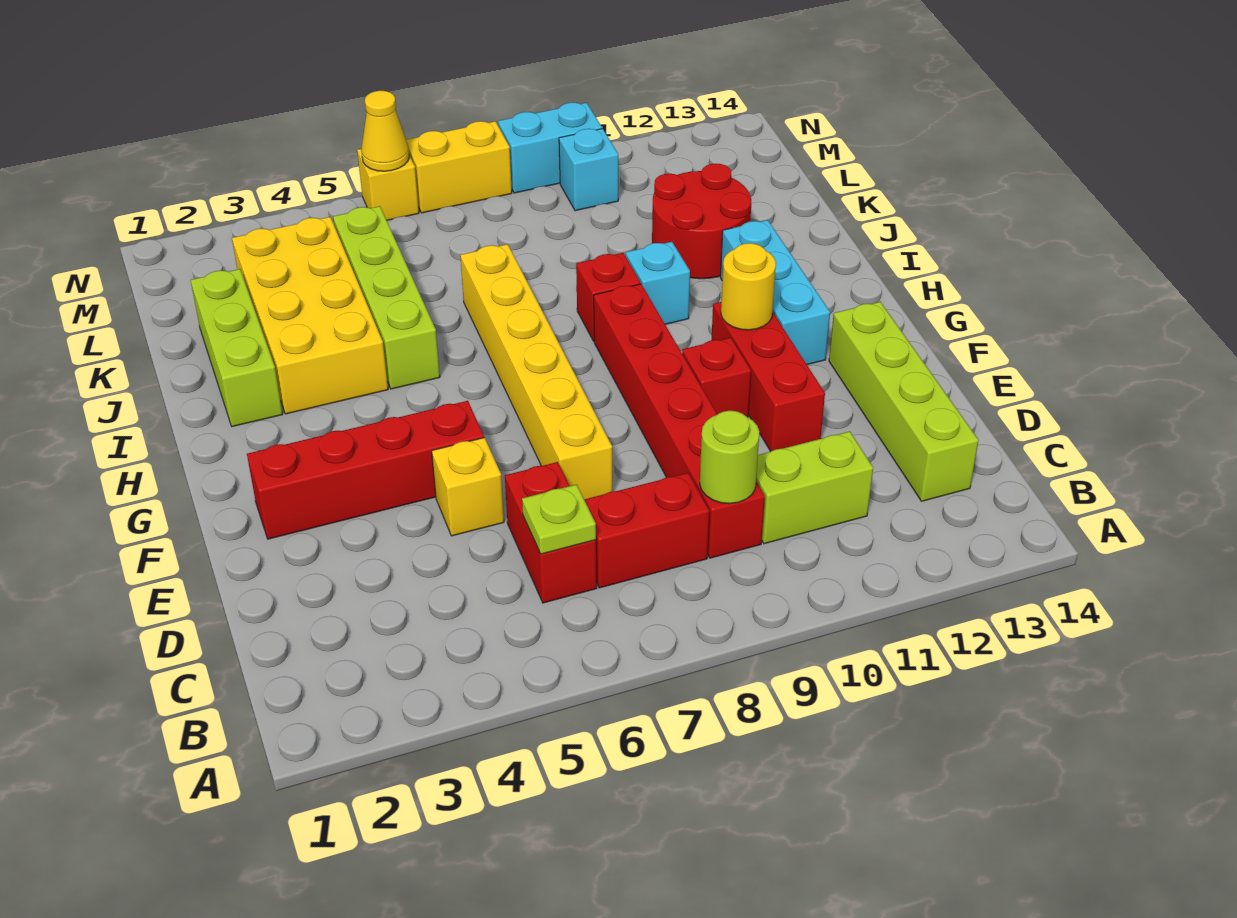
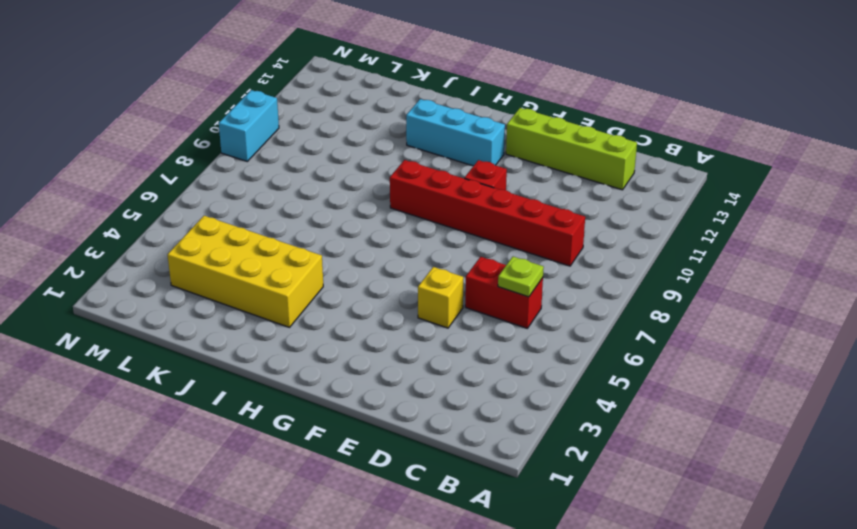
none -> red brick C7:C8 level 1
none -> lime brick C10:C11 level 1
none -> yellow brick E7:J7 level 1

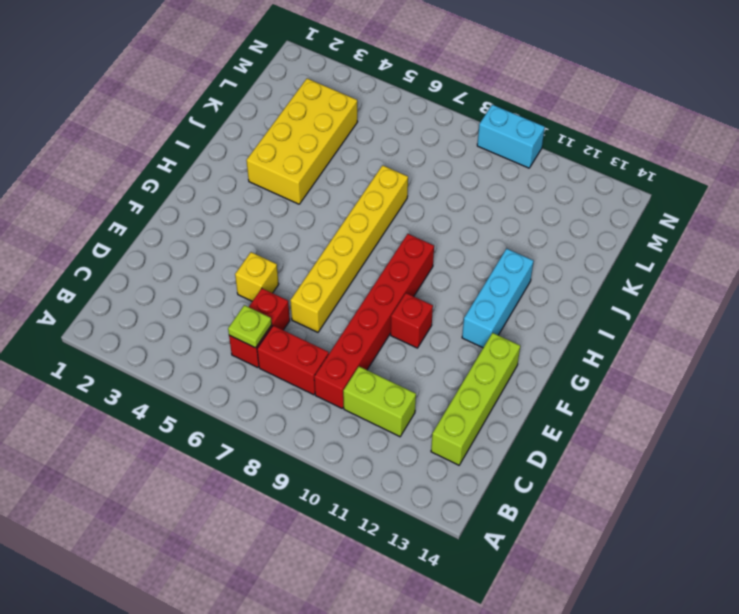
none -> red brick E11:G11 level 1
none -> red brick F2:F5 level 1
none -> lime brick I2:K2 level 1

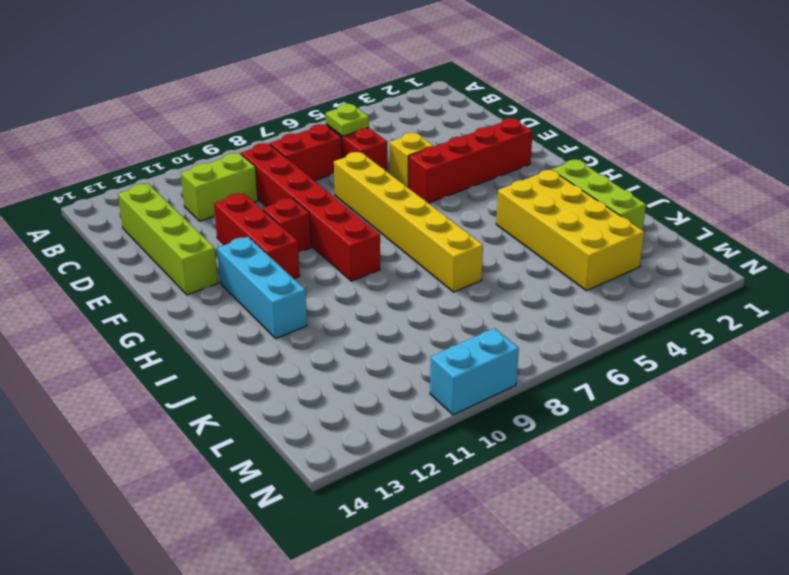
none -> lime brick I5:L5 level 1
none -> red brick I9 level 1
none -> cyan brick I10 level 1

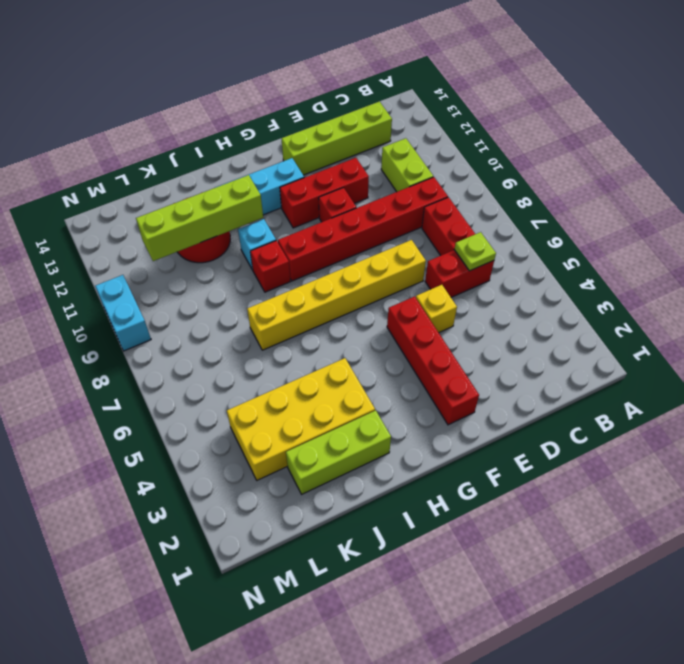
lime brick I11:L11 level 2 -> lime brick I5:L5 level 1
none -> cyan brick M10 level 1
none -> yellow brick N6 level 1
none -> yellow brick N7:N8 level 1

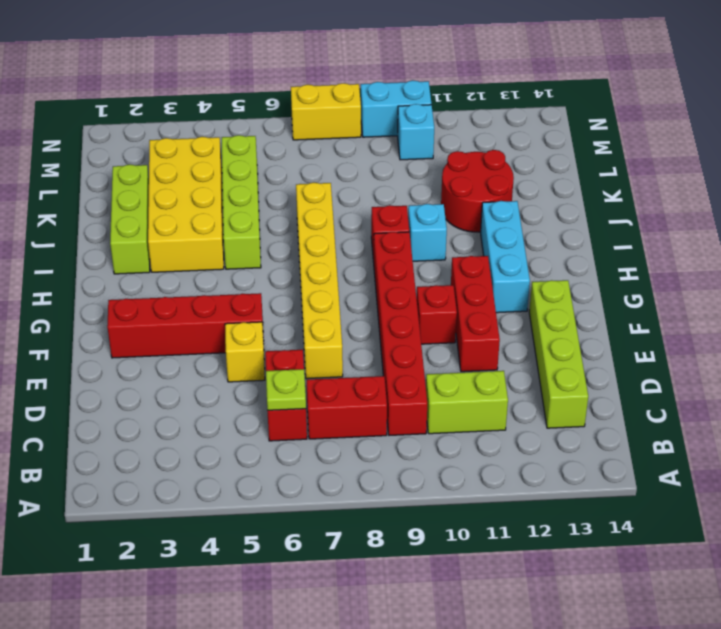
none -> yellow brick N6 level 1
none -> lime round brick C9 level 2
none -> yellow round brick G11 level 2

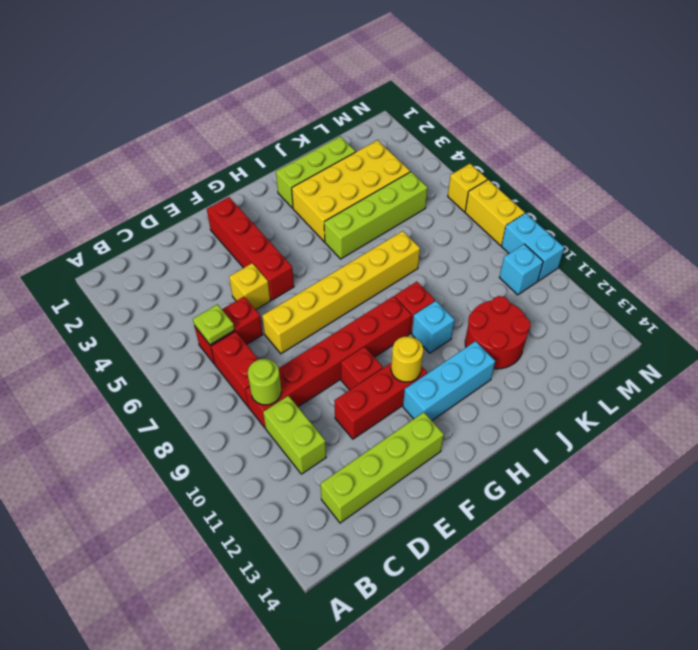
none -> yellow cone N6 level 2

